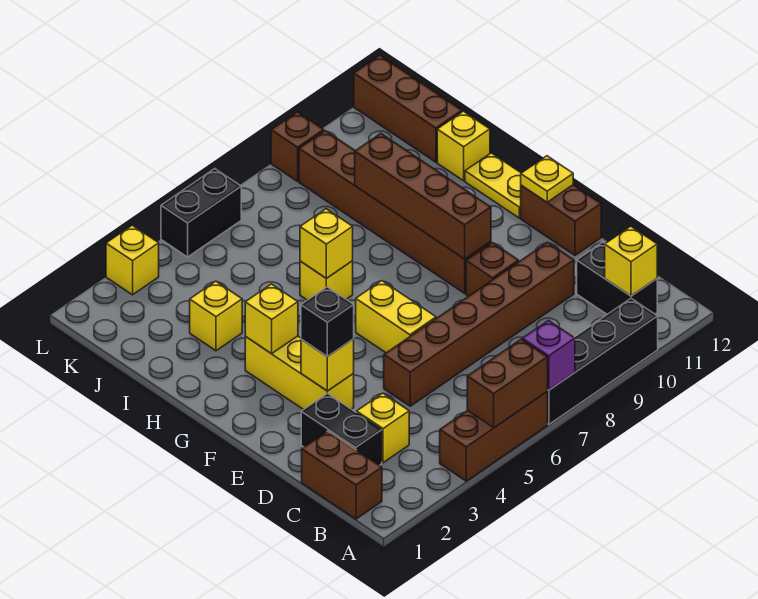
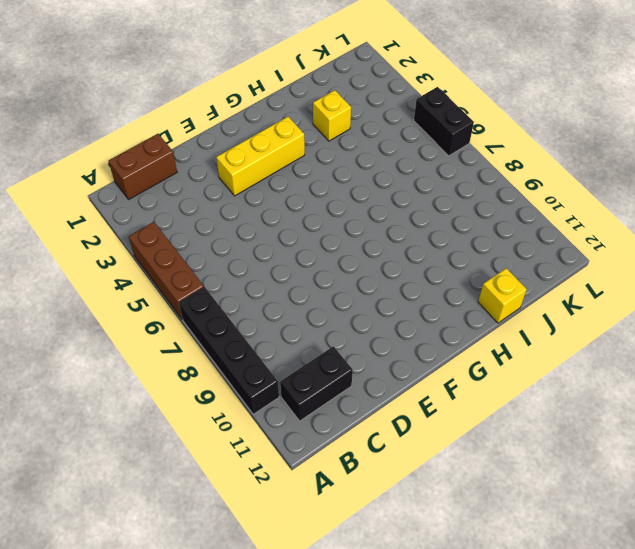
none -> black brick C2:D2 level 1
none -> yellow brick C3 level 1
none -> brown brick D5:D10 level 1

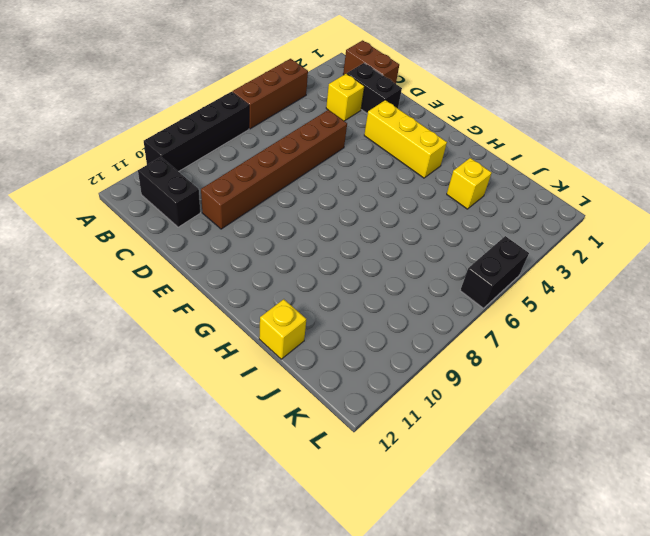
none -> yellow brick E6:F6 level 1
none -> brown brick E9 level 1
none -> brown brick E12:F12 level 1

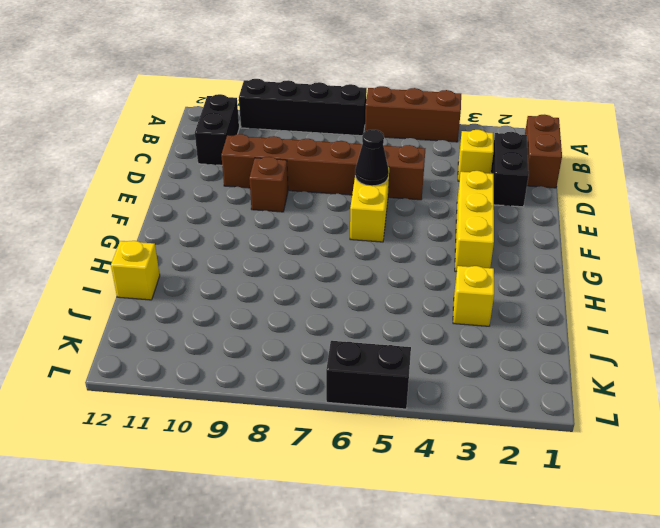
black cone E6 level 2 -> none
none -> brown brick E12:F12 level 1
none -> brown brick F9:K9 level 1
none -> yellow plate G12:H12 level 1

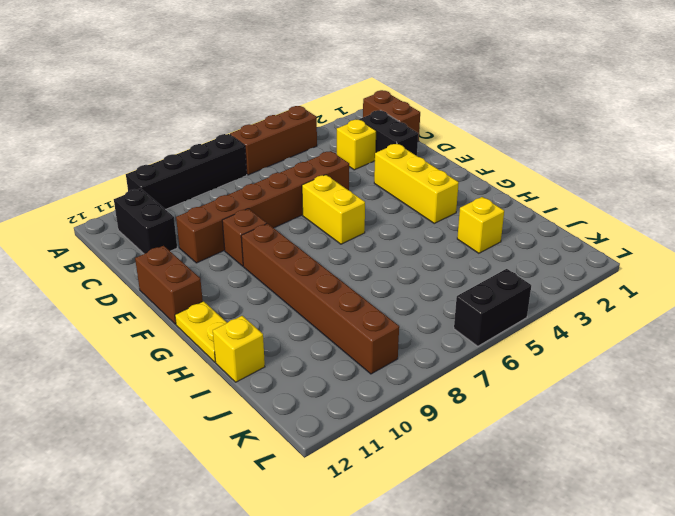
none -> yellow brick H6 level 1
none -> brown brick J12:L12 level 1
none -> yellow brick L3 level 1

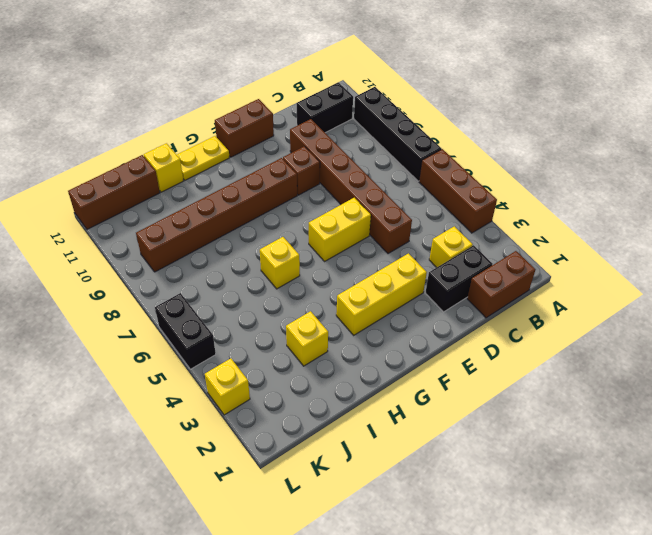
none -> brown brick L9 level 1
none -> brown brick A5:A6 level 2
none -> purple brick A7 level 2

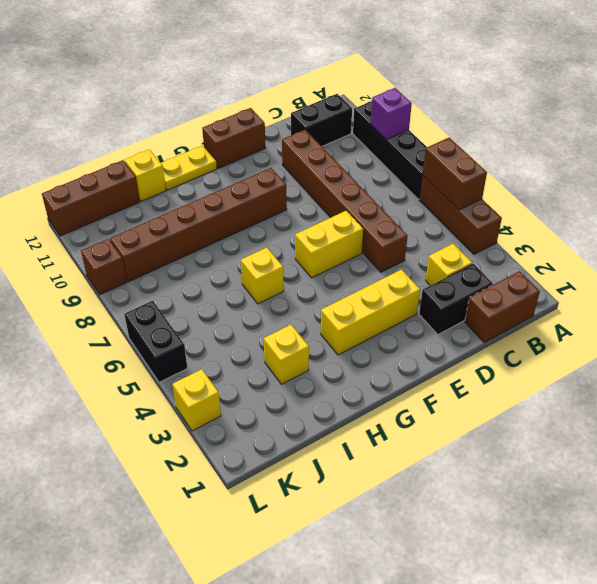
purple brick A9 level 2 -> purple brick A7 level 2
none -> brown brick E9 level 1
none -> yellow brick B11 level 2
none -> yellow brick E3 level 2

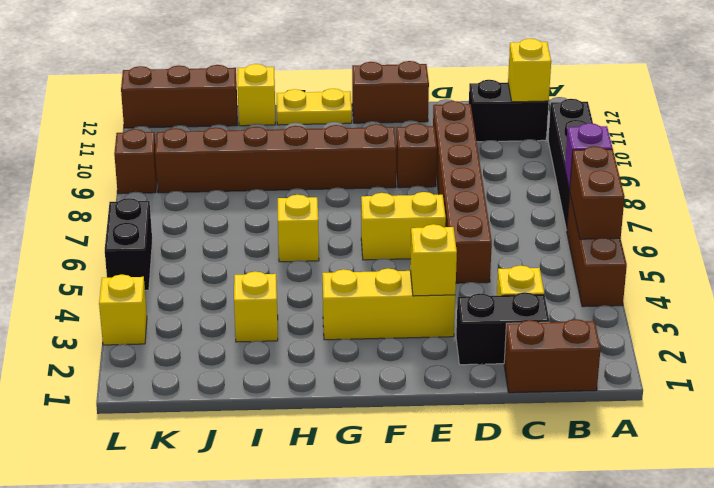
none -> brown brick F9:I9 level 2
none -> yellow plate F12 level 2
none -> yellow brick G3 level 2

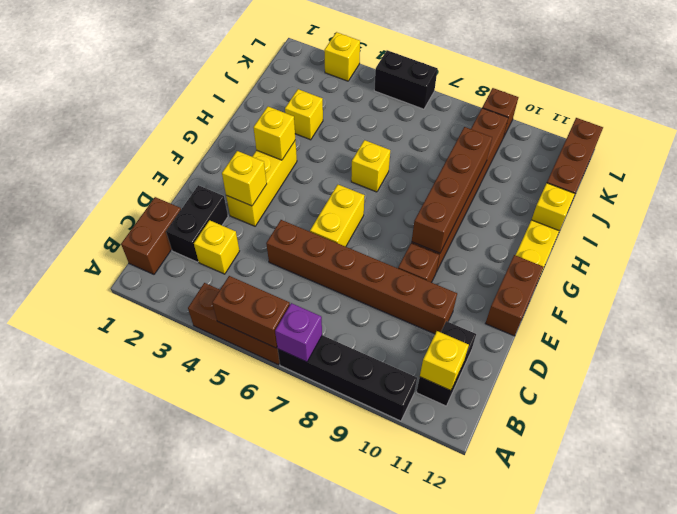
none -> yellow plate F12 level 2
none -> yellow brick H6 level 2
none -> black brick E3 level 3

